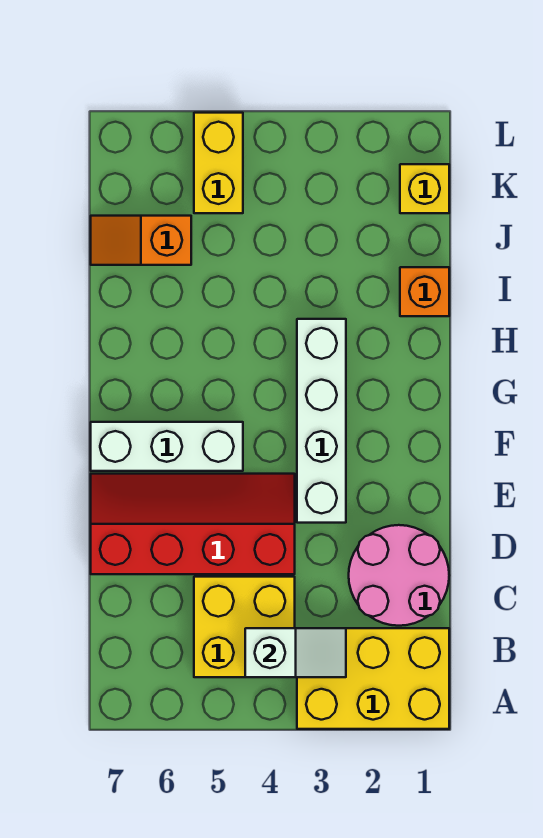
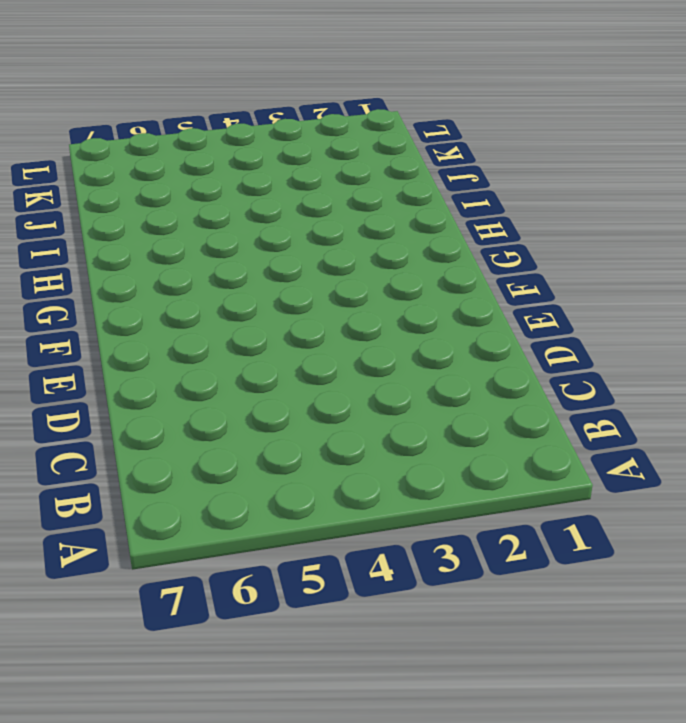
none -> yellow brick A1:B3 level 1
none -> yellow brick B4:C5 level 1

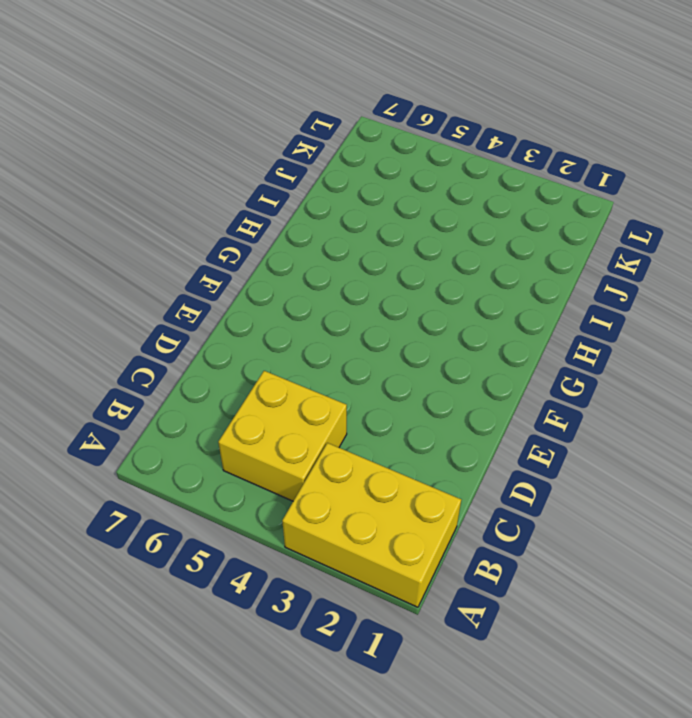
none -> pink round brick C1:D2 level 1
none -> red slope D4:E7 level 1 top D

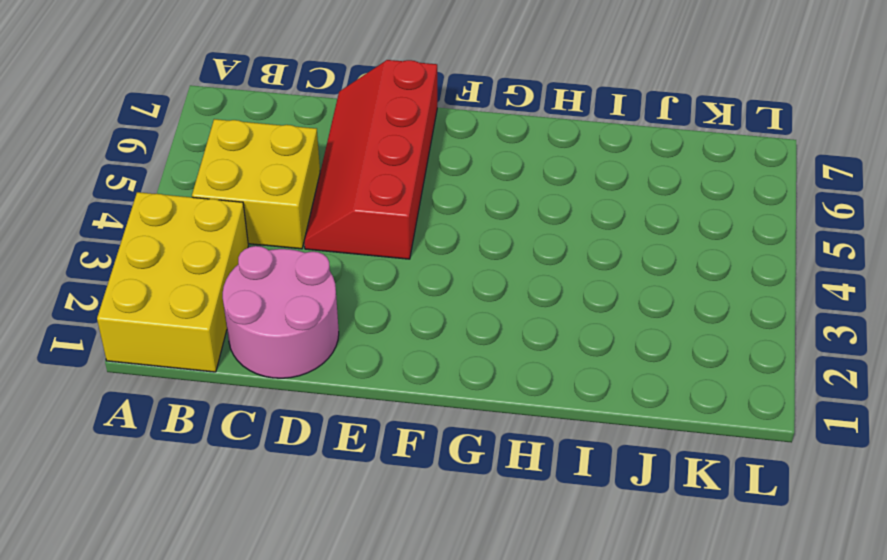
red slope D4:E7 level 1 top E -> red slope D4:E7 level 1 top D
none -> white brick E3:H3 level 1
none -> white brick F5:F7 level 1

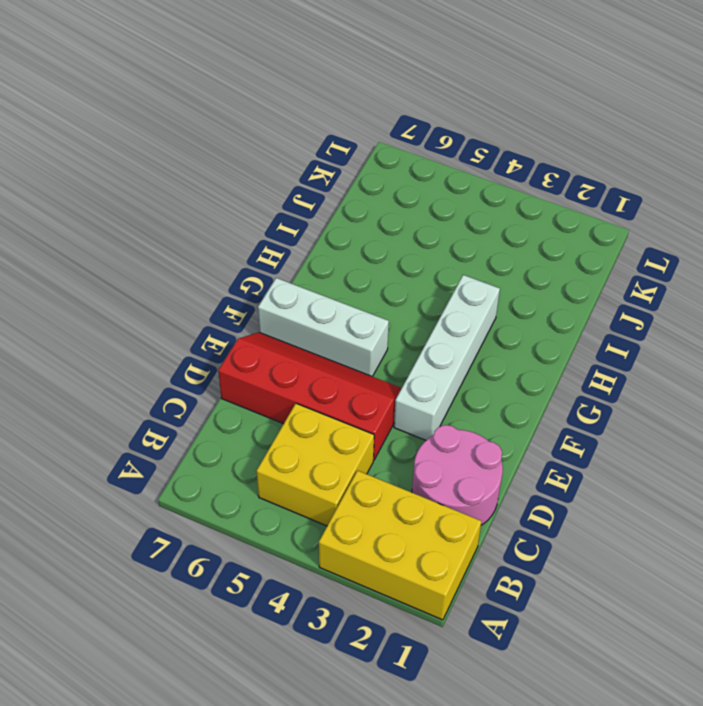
none -> orange brick I1 level 1
none -> orange slope J6:J7 level 1 top 6

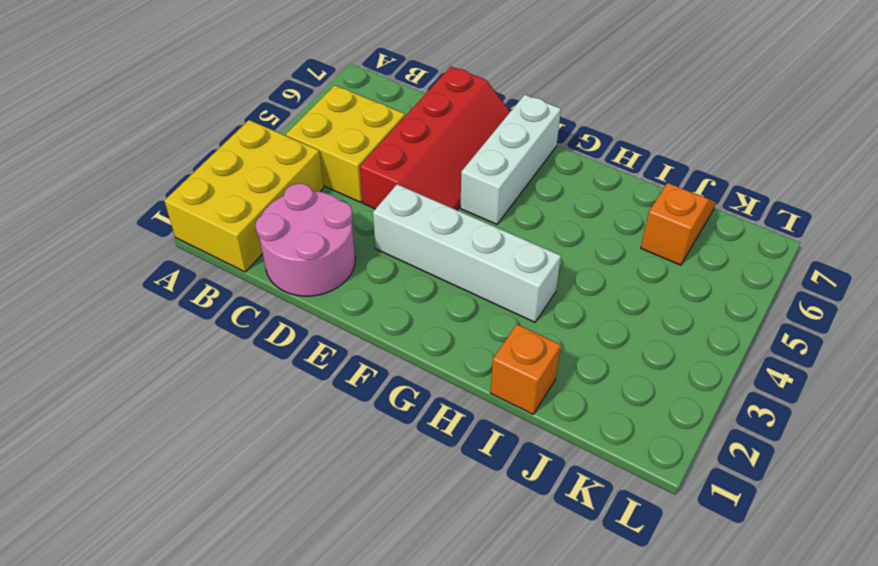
none -> yellow brick K1 level 1
none -> yellow brick K5:L5 level 1

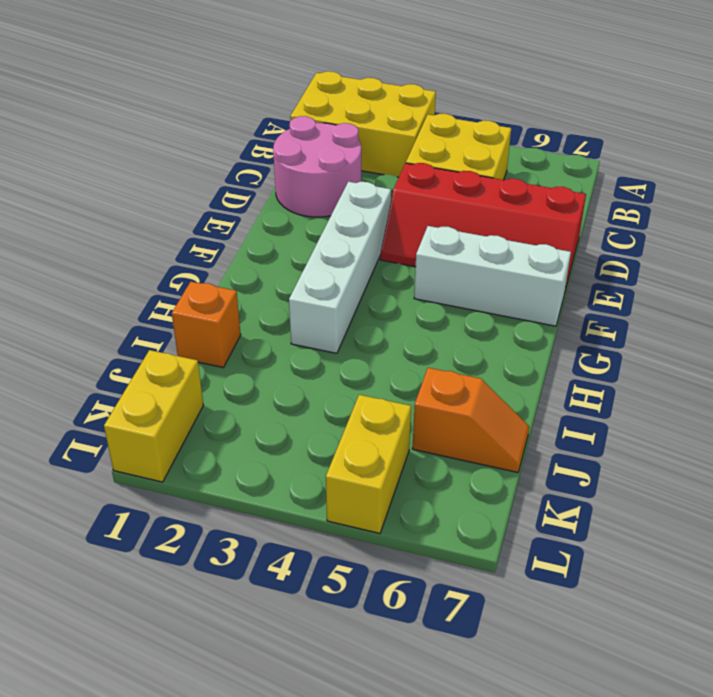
yellow brick K1:L1 level 1 -> yellow brick K1 level 1
none -> white slope B3:B4 level 2 top 4

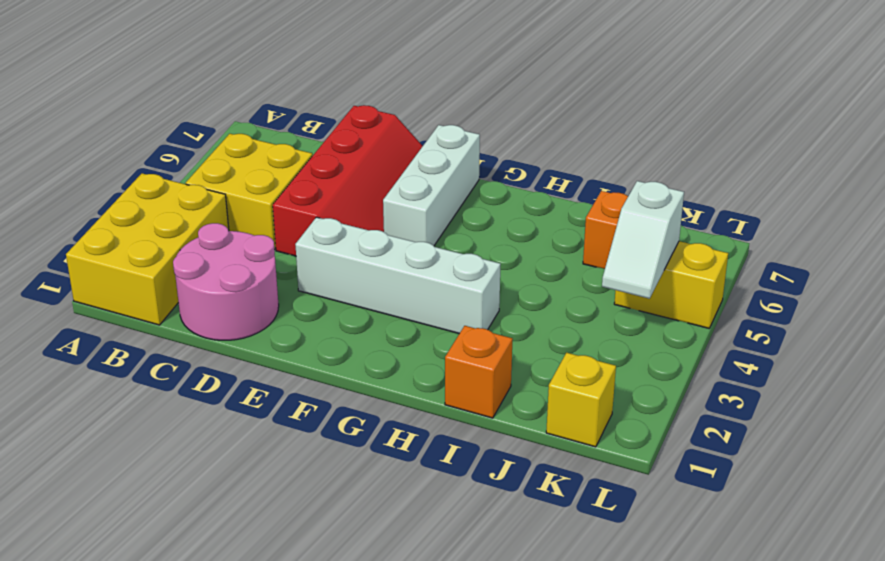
white slope K4:K5 level 2 top 5 -> white slope B3:B4 level 2 top 4

